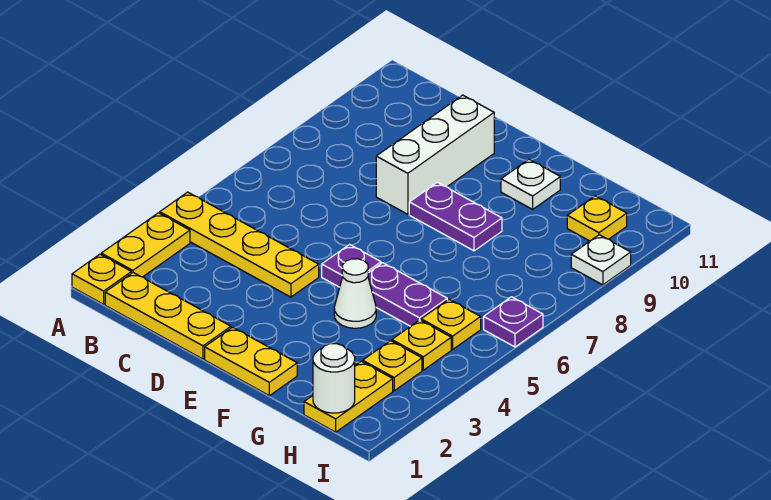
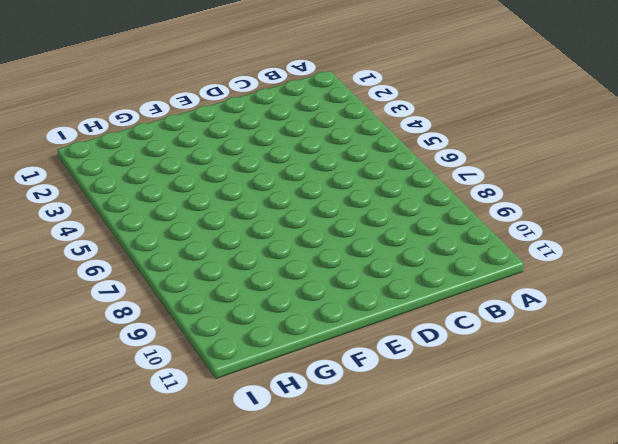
none -> yellow plate A1 level 1
none -> yellow plate A2:A3 level 1
none -> yellow plate A4:D4 level 1

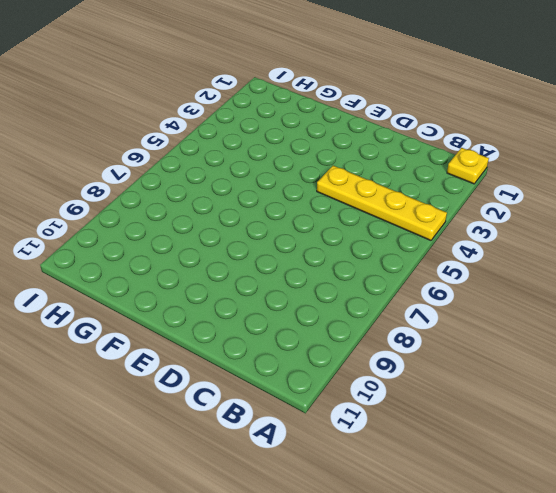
none -> yellow plate A2:A3 level 1
none -> yellow plate B1:D1 level 1
none -> white brick D8:D10 level 1

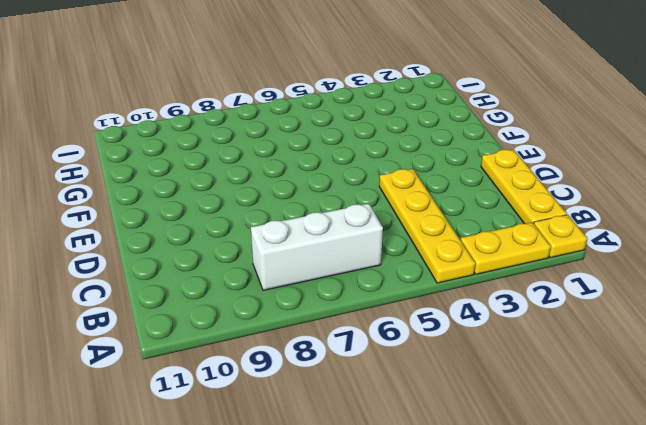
white brick B6:B8 level 1 -> white brick D8:D10 level 1
none -> yellow plate E1:F1 level 1
none -> purple plate E5 level 1
none -> purple plate E8:F8 level 1

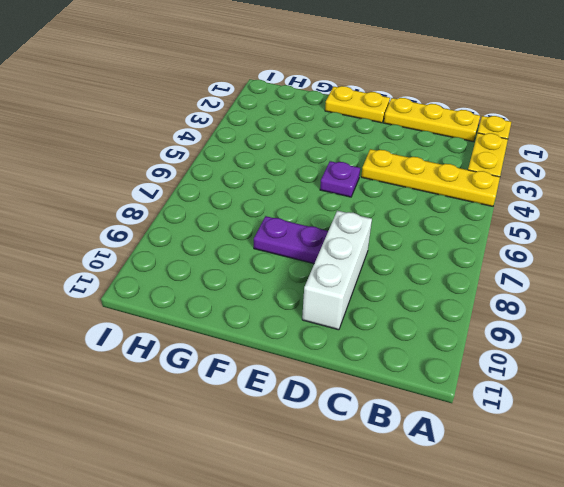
none -> white cone F4 level 1
none -> purple plate F5:G5 level 1
none -> white plate F10 level 1

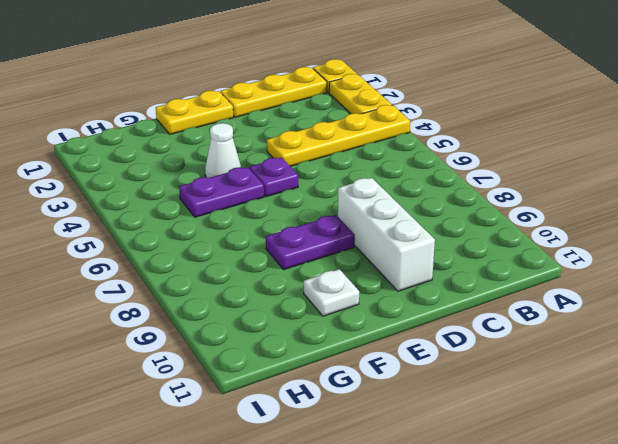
none -> yellow plate H1:H2 level 1
none -> yellow plate H3 level 1
none -> yellow plate H4 level 1

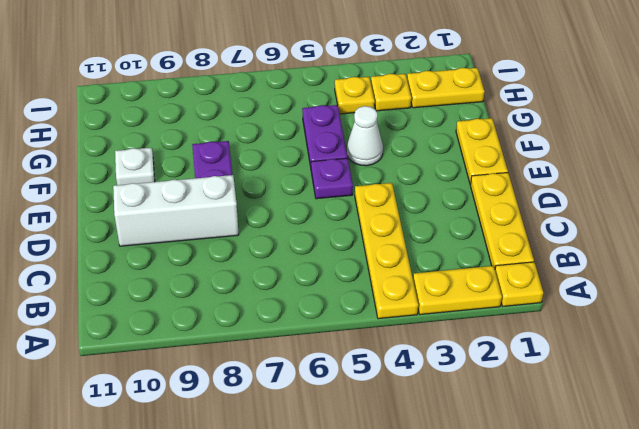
none -> yellow plate H5 level 1
none -> yellow plate H10 level 1
none -> purple plate I6 level 1

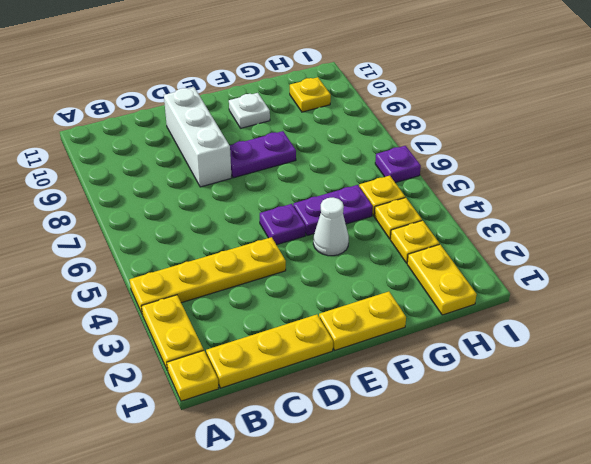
none -> white plate I9 level 1
none -> white round brick H1 level 2

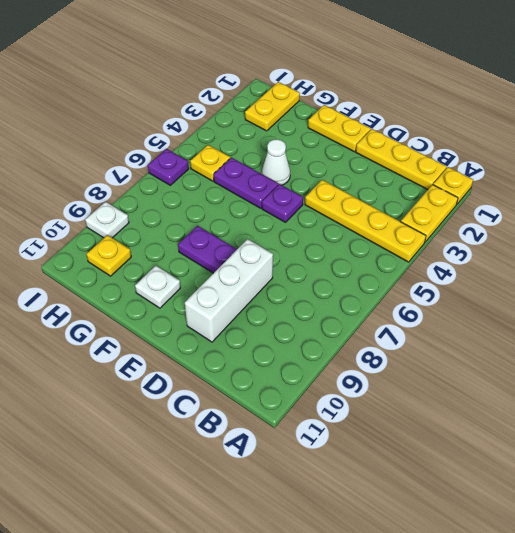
none -> yellow plate H3 level 1
none -> yellow plate H4 level 1
none -> white round brick H1 level 2

